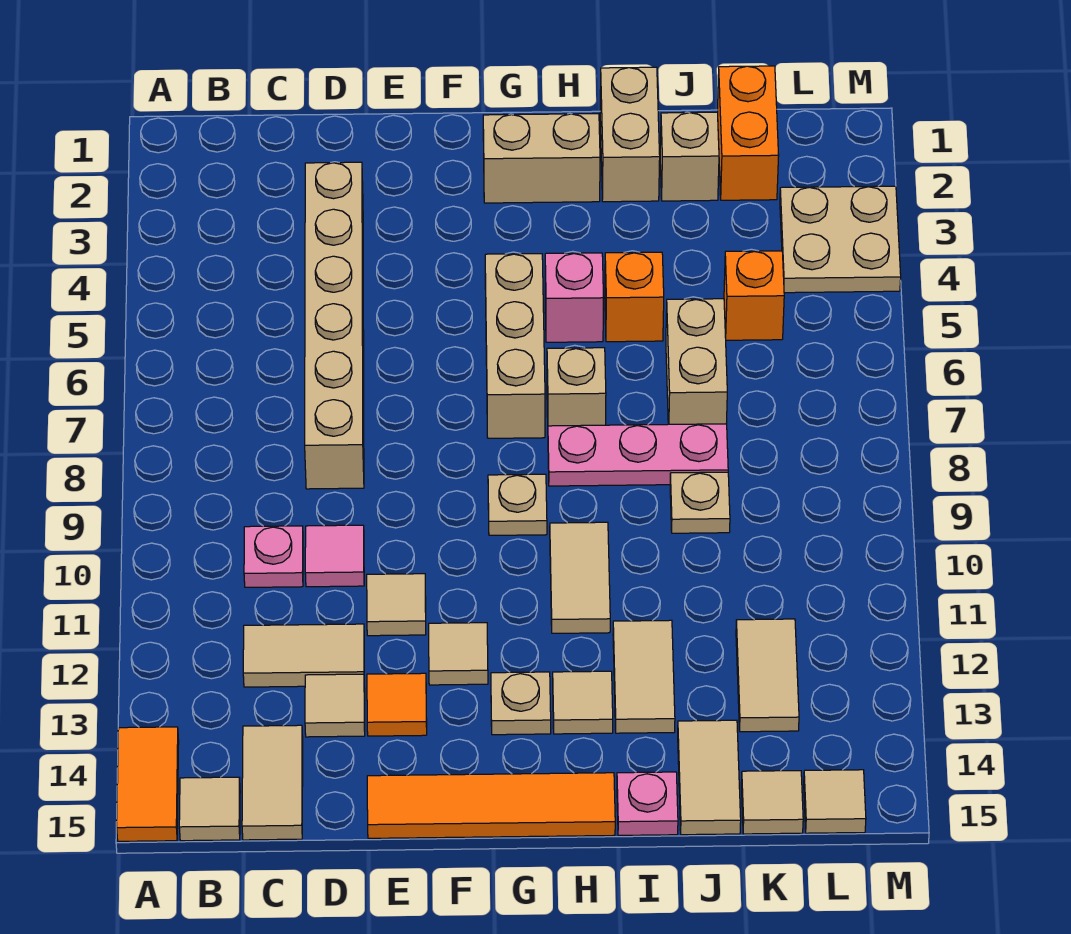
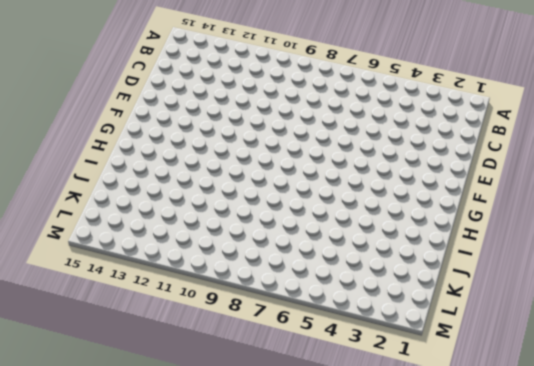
none -> orange tile A14:A15 level 1
none -> tan tile B15 level 1
none -> pink plate C10 level 1
none -> tan tile C12:D12 level 1

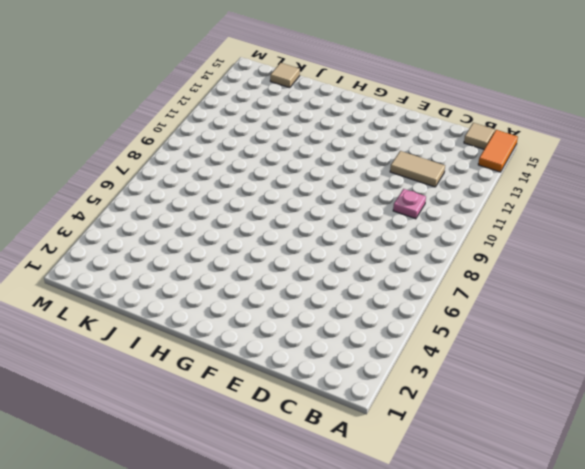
none -> tan tile C14:C15 level 1
none -> tan brick D3:D8 level 1
none -> pink tile D10 level 1
none -> tan tile D13 level 1

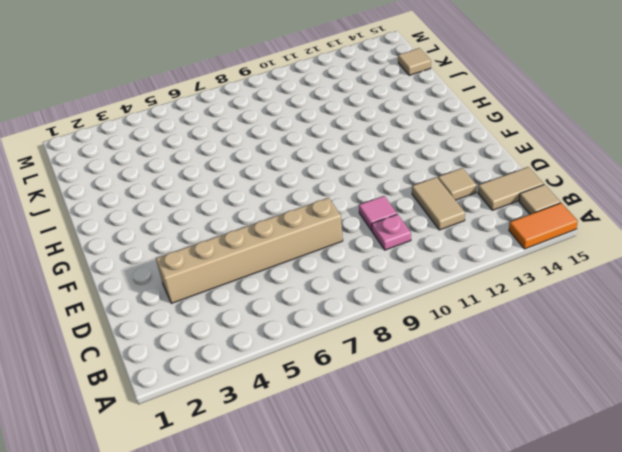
none -> tan tile E11 level 1
none -> orange tile E13 level 1
none -> orange tile E15:H15 level 1
none -> tan tile F12 level 1

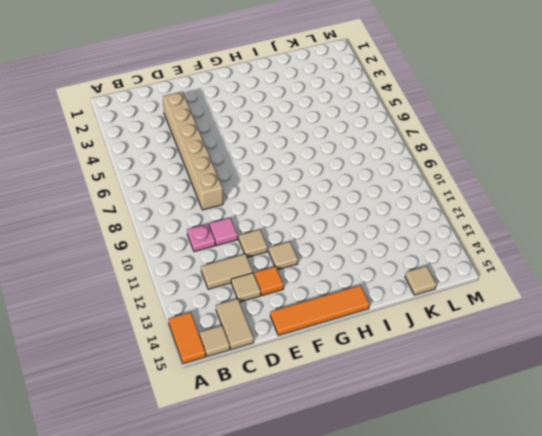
none -> tan brick G2:H2 level 1
none -> tan brick G5:G7 level 1
none -> tan plate G9 level 1
none -> tan plate G13 level 1

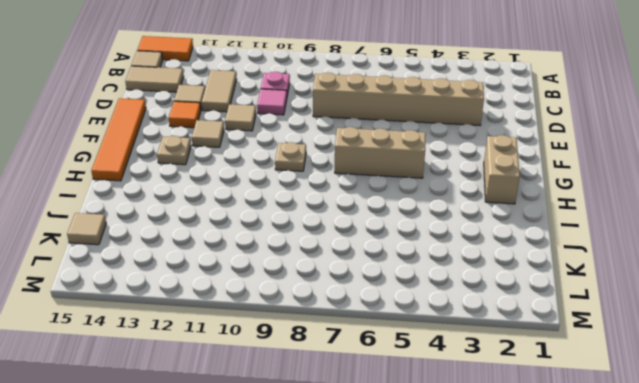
none -> pink brick H5 level 1
none -> tan brick H7 level 1
none -> pink plate H8:J8 level 1
none -> tan tile H10:H11 level 1

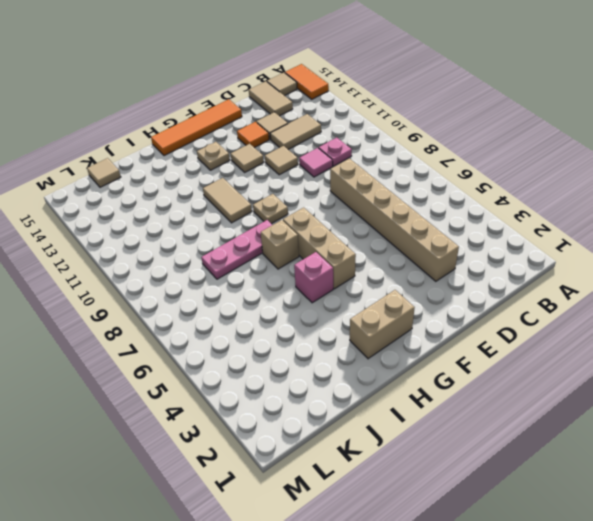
none -> tan tile H13 level 1
none -> tan brick I1:I2 level 1
none -> orange brick I5 level 1
none -> tan tile I12:I13 level 1

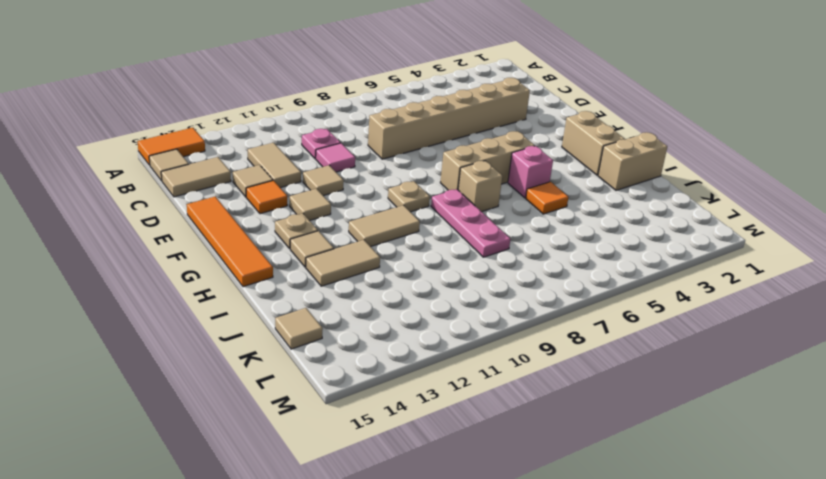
orange tile I5 level 1 -> orange brick I5 level 1
none -> pink plate I15 level 1
none -> tan brick J2 level 1
none -> tan brick J6:J7 level 1
none -> tan plate J9 level 1

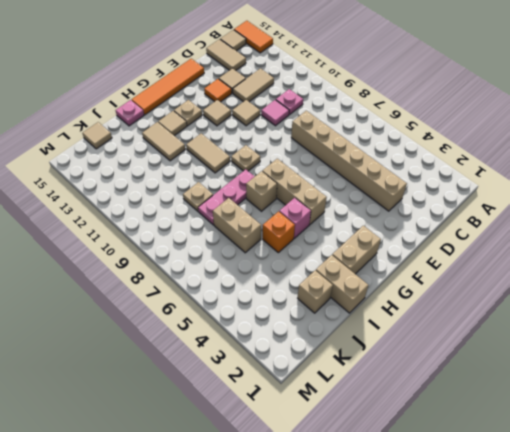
none -> tan tile J14:J15 level 1
none -> orange brick K1:K2 level 1
none -> orange brick K5 level 1
none -> tan tile K12:K13 level 1

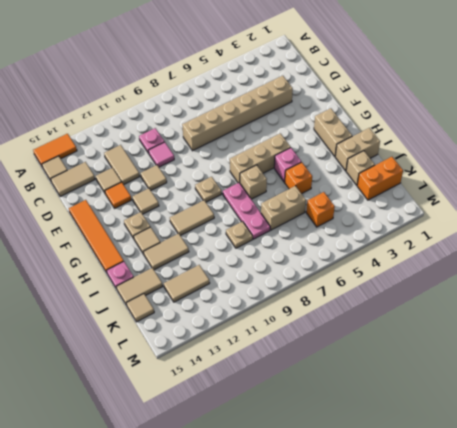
none -> tan plate L3:M4 level 1
none -> tan tile L15 level 1

